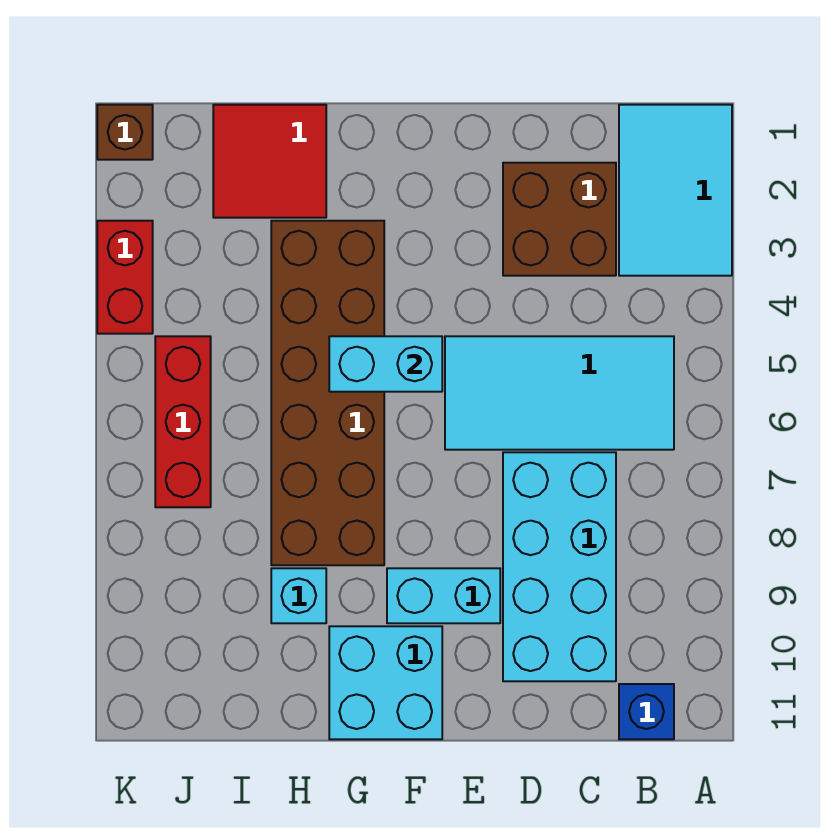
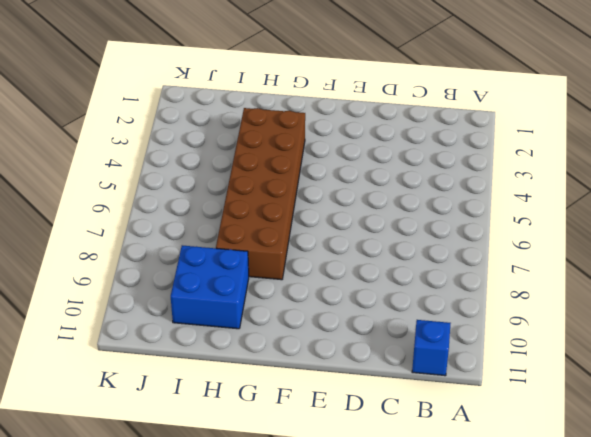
blue brick H9:I10 level 1 -> cyan brick H9 level 1
none -> cyan tile A1:B3 level 1
none -> cyan tile B5:E6 level 1
none -> brown brick C2:D3 level 1

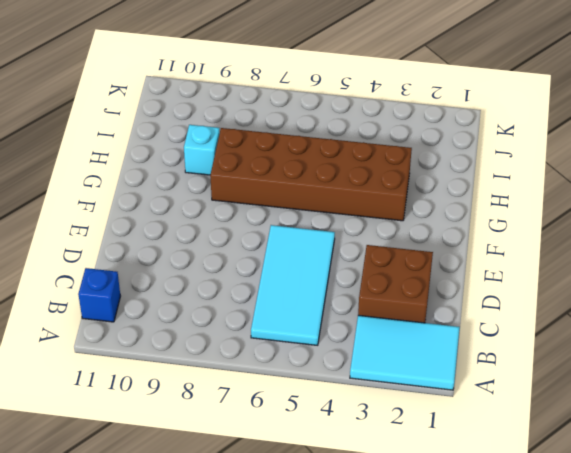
none -> cyan brick C7:D10 level 1
none -> cyan brick E9:F9 level 1
none -> cyan brick F10:G11 level 1

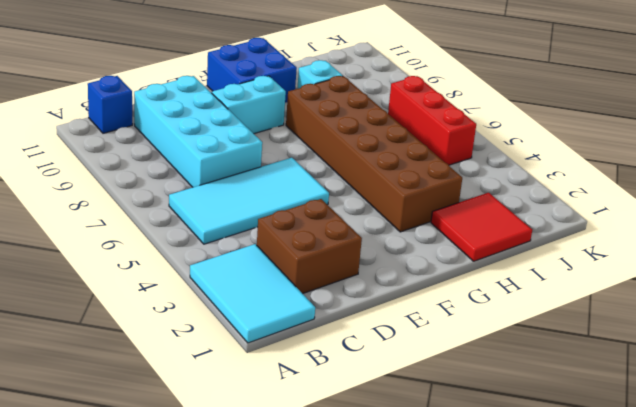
blue brick F10:G11 level 1 -> cyan brick F10:G11 level 1
none -> brown brick K1 level 1
none -> red brick K3:K4 level 1
none -> cyan brick F5:G5 level 2

